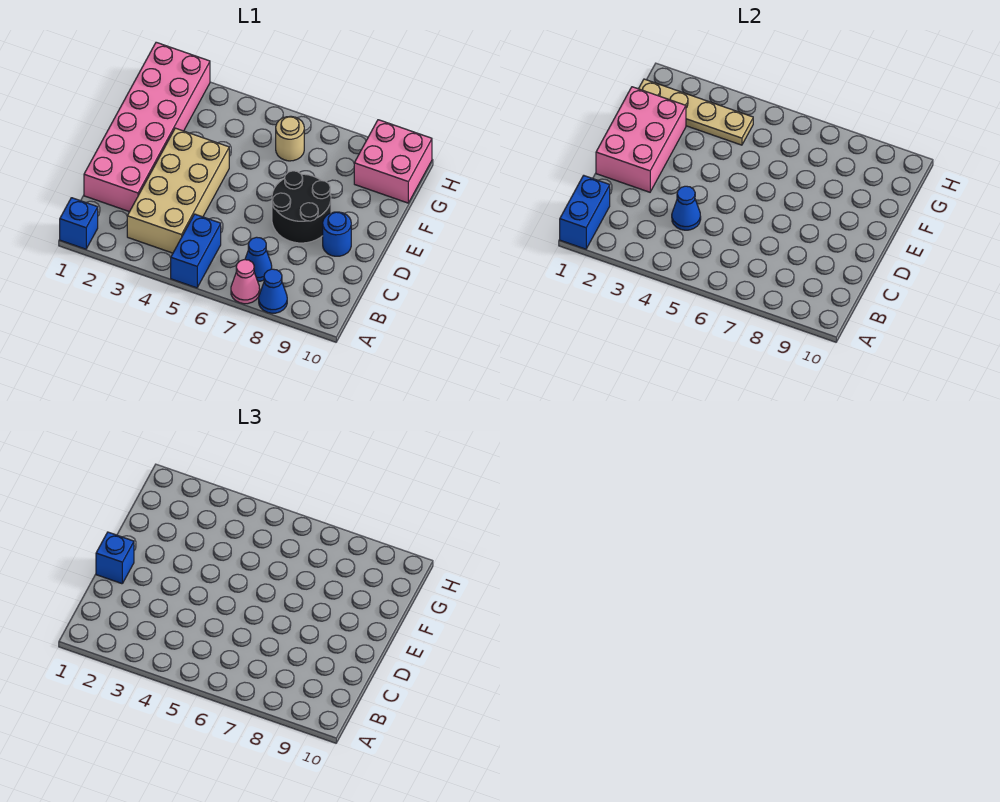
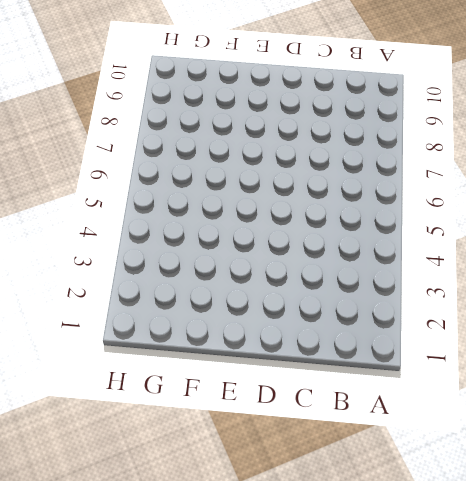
none -> blue brick A1 level 1
none -> blue brick A5:B5 level 1
none -> pink cone A7 level 1

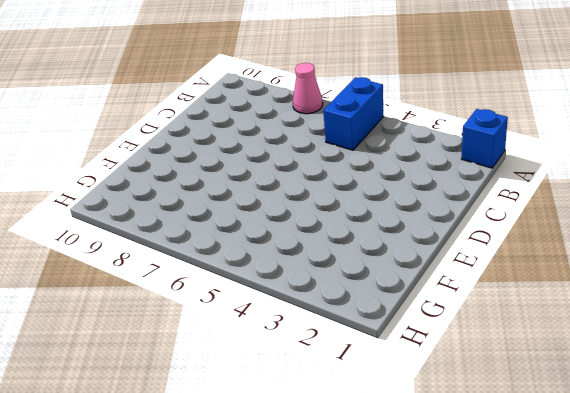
none -> blue cone A8 level 1
none -> tan brick B3:E4 level 1
none -> blue cone B7 level 1

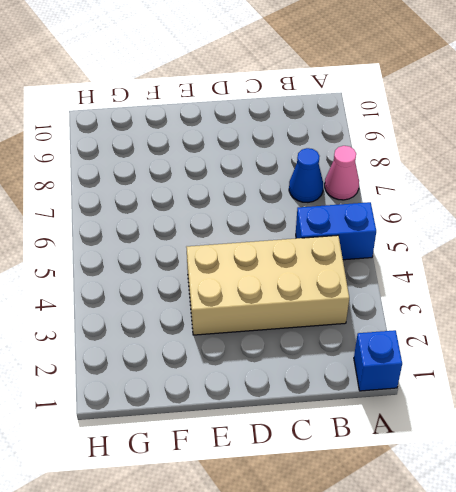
none -> blue cone A8 level 1
none -> pink brick C1:H2 level 1
none -> black round brick D7:E8 level 1

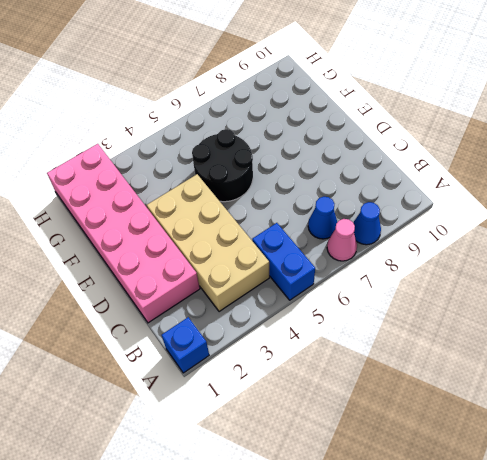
black round brick E5:F6 level 1 -> black round brick D7:E8 level 1
none -> blue round brick D9 level 1
none -> tan round brick G6 level 1
none -> pink brick G9:H10 level 1

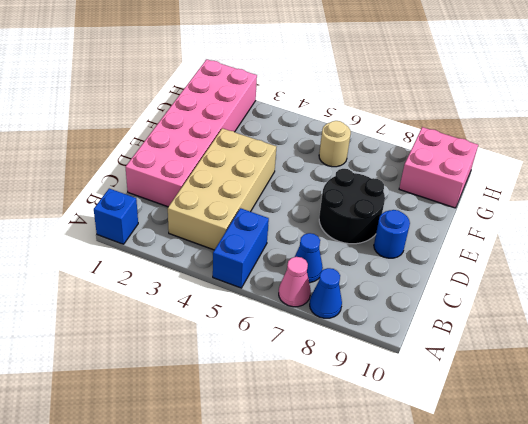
none -> blue brick A1:B1 level 2
none -> blue cone C4 level 2
none -> pink brick D1:F2 level 2

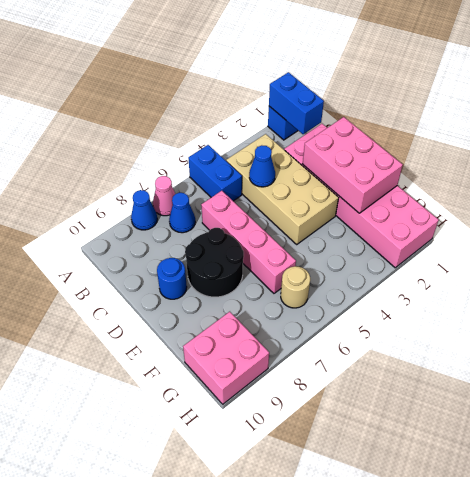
pink brick C6:F6 level 1 -> none
none -> tan plate G1:G4 level 2
none -> blue brick D1 level 3

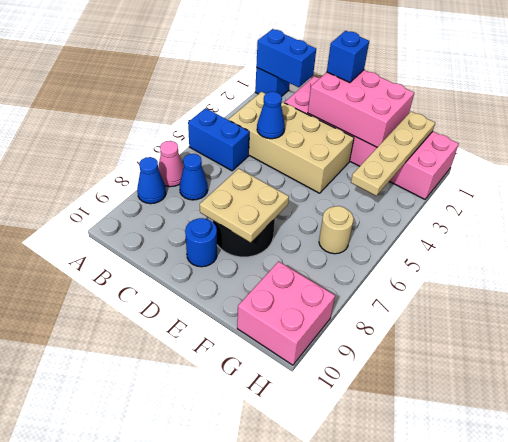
tan plate D7:E8 level 2 -> none

